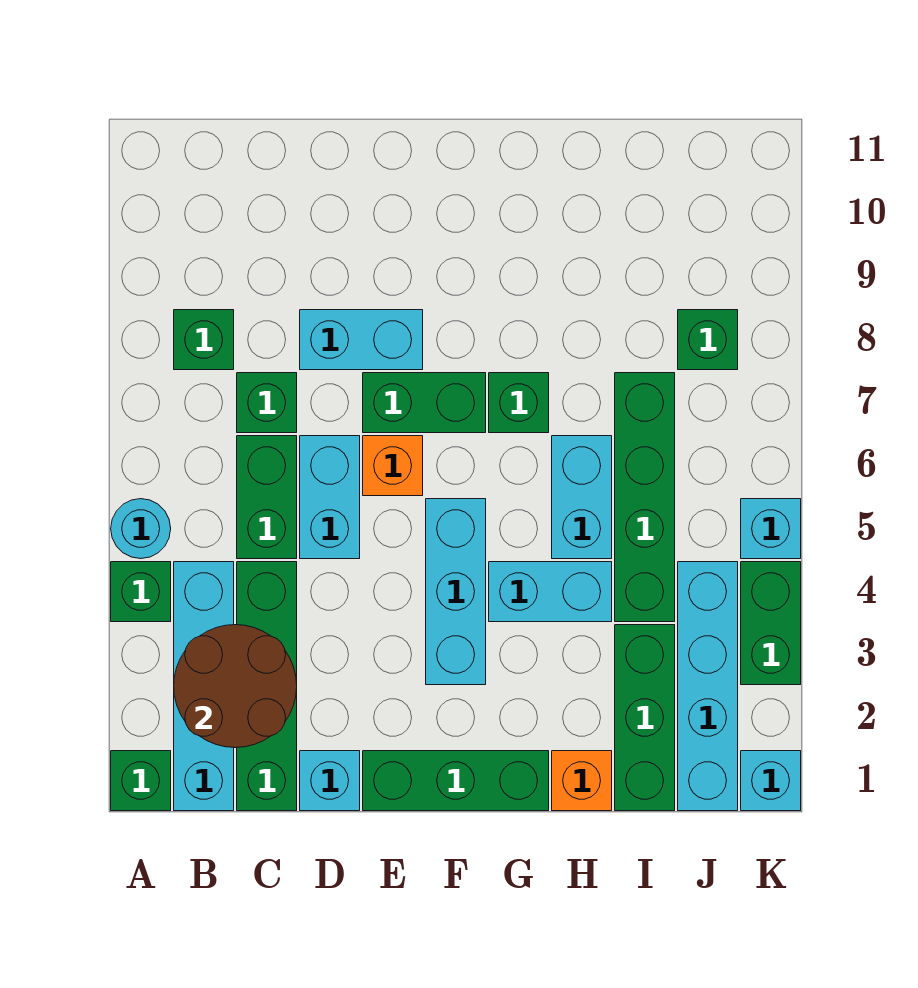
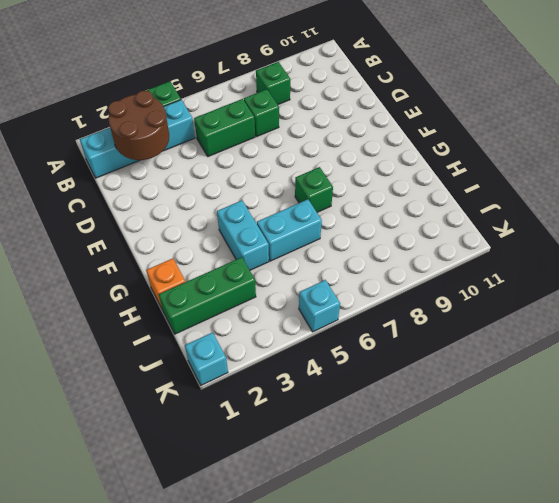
none -> green brick A1 level 1
none -> cyan round brick A5 level 1
none -> green brick C1:C4 level 1

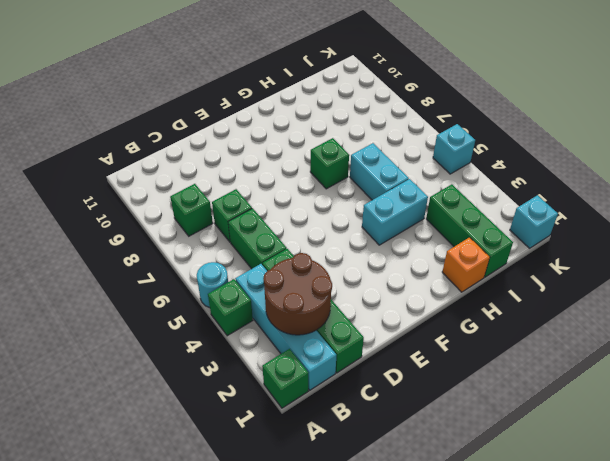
none -> cyan brick D1 level 1
none -> cyan brick D5:D6 level 1
none -> cyan brick D8:E8 level 1

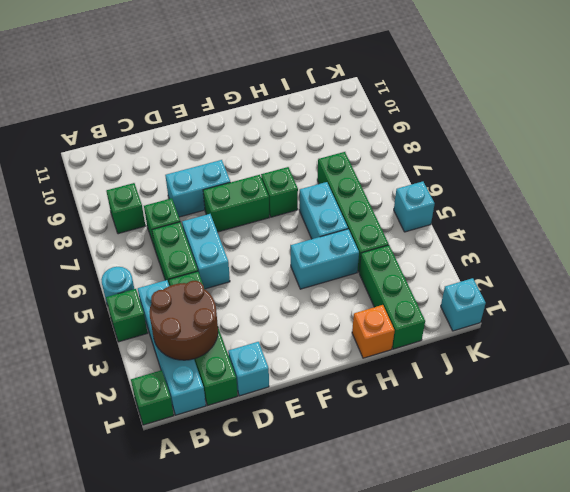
none -> green brick E1:G1 level 1
none -> orange brick E6 level 1
none -> cyan brick F3:F5 level 1

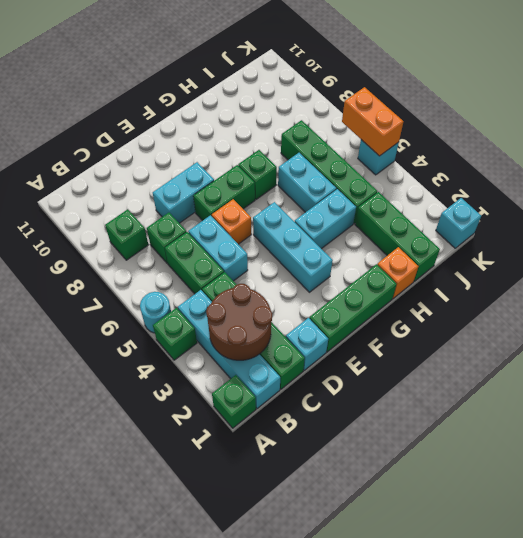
orange brick K5:K6 level 2 -> none
none -> cyan brick J1:J4 level 1
none -> green brick J8 level 1
none -> green brick K3:K4 level 1

